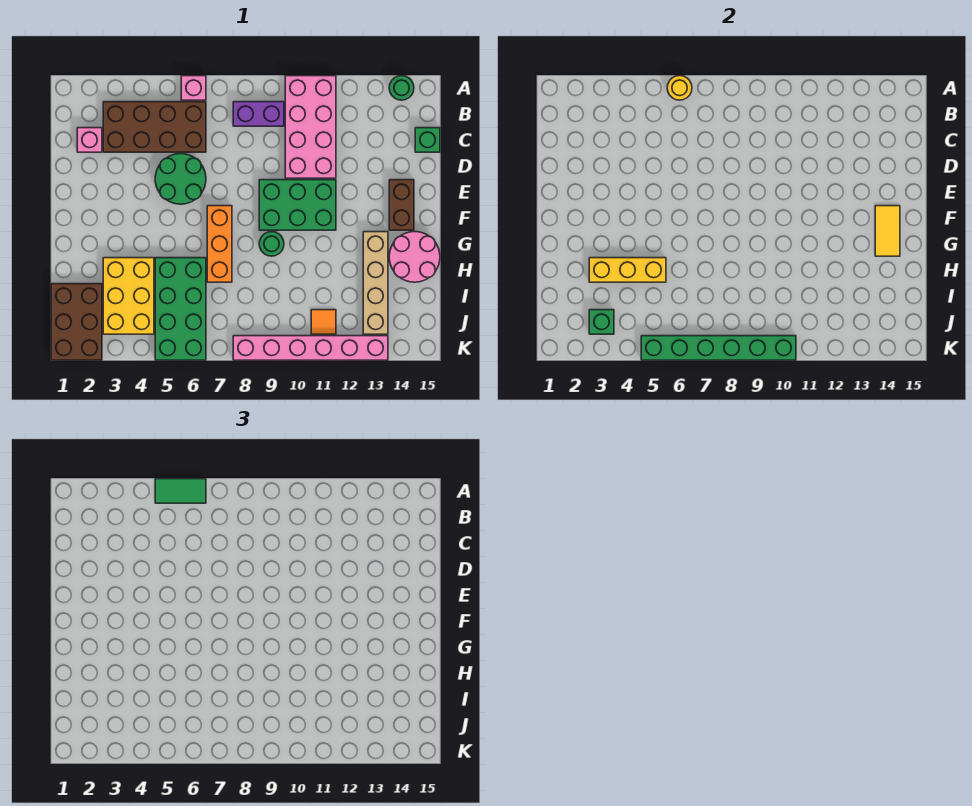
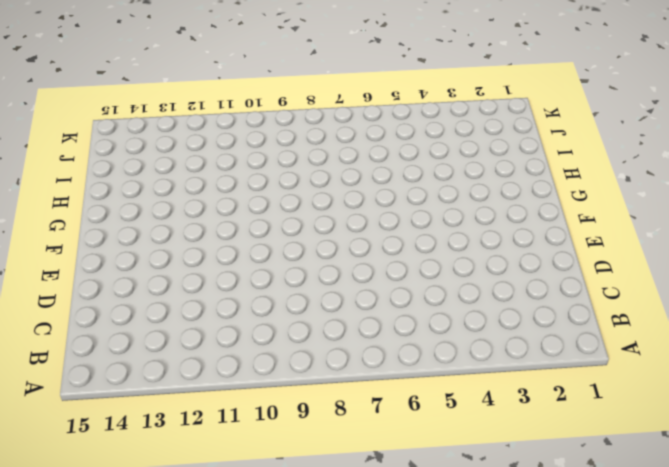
none -> pink brick A6 level 1
none -> pink brick A10:D11 level 1
none -> green round brick A14 level 1

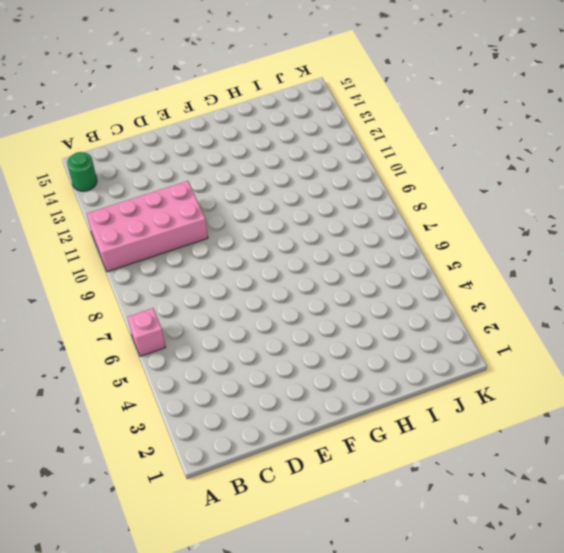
none -> brown brick B3:C6 level 1
none -> purple brick B8:B9 level 1
none -> pink brick C2 level 1

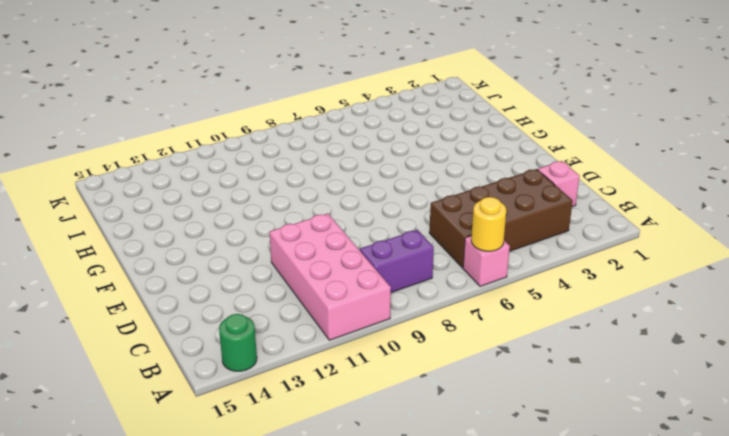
none -> green brick C15 level 1
none -> green round brick D5:E6 level 1
none -> green brick E9:F11 level 1

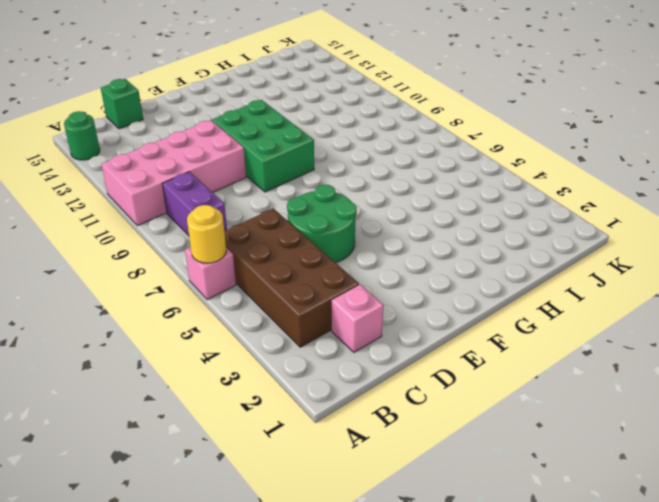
none -> brown brick E14:F14 level 1
none -> orange brick F7:H7 level 1
none -> green round brick G9 level 1

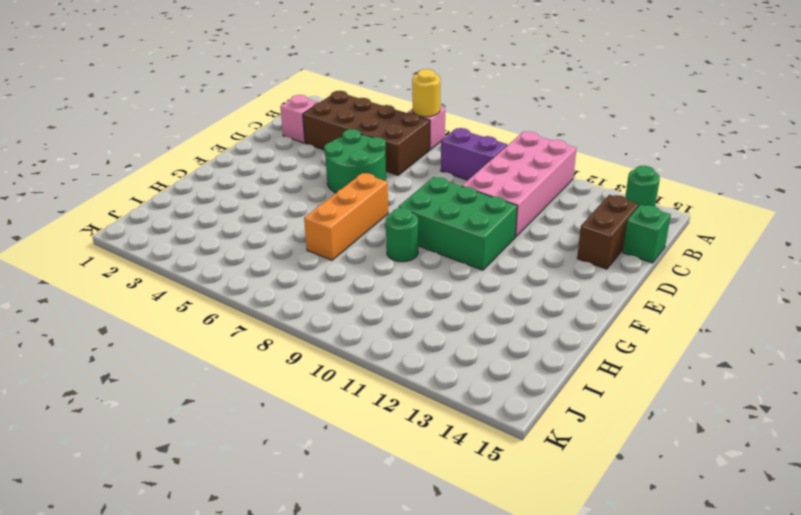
brown brick C14:D14 level 1 -> brown brick E14:F14 level 1
none -> tan brick G13:J13 level 1
none -> pink round brick G14:H15 level 1
none -> yellow brick H3:J4 level 1

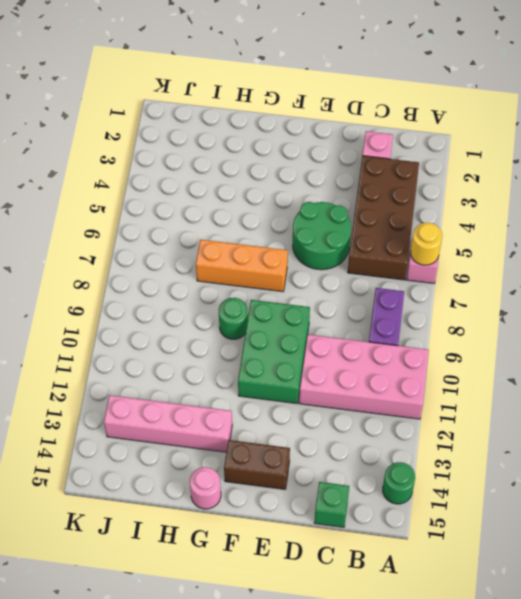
pink brick G13:J13 level 1 -> tan brick G13:J13 level 1
pink round brick G15 level 1 -> pink round brick G14:H15 level 1
none -> yellow brick H3:J4 level 1
none -> green brick H5:K6 level 1
none -> brown brick I1:K2 level 1

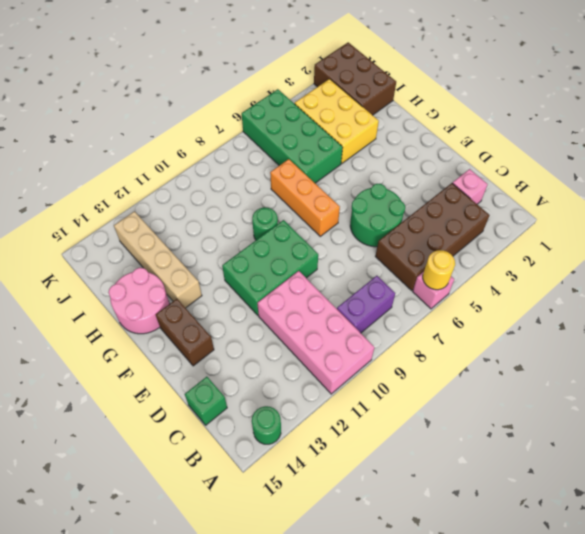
none -> orange tile J11 level 1
none -> pink brick K8:K13 level 1
none -> yellow tile F14:G14 level 2

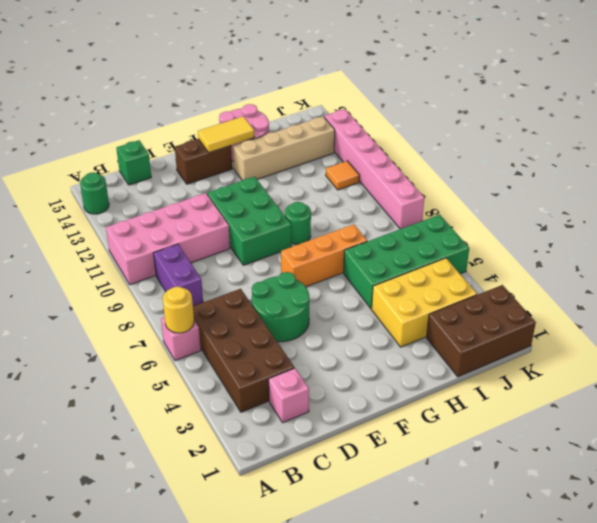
none -> yellow brick H3:H5 level 2
none -> green brick J3 level 2
none -> green brick K5:K10 level 2

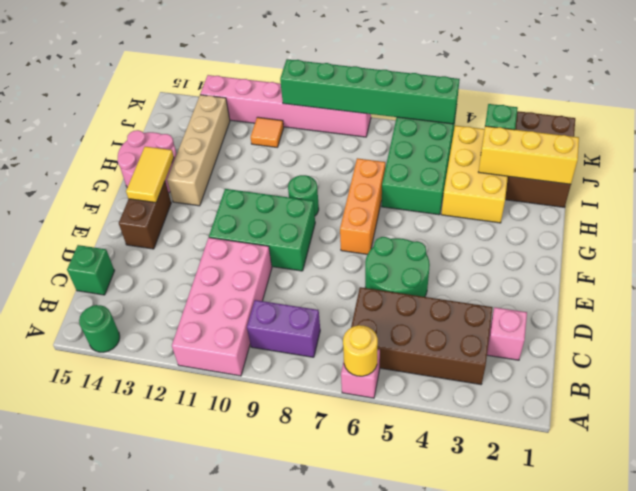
yellow brick I1:I3 level 2 -> yellow brick H3:H5 level 2
none -> green tile A5:A6 level 3

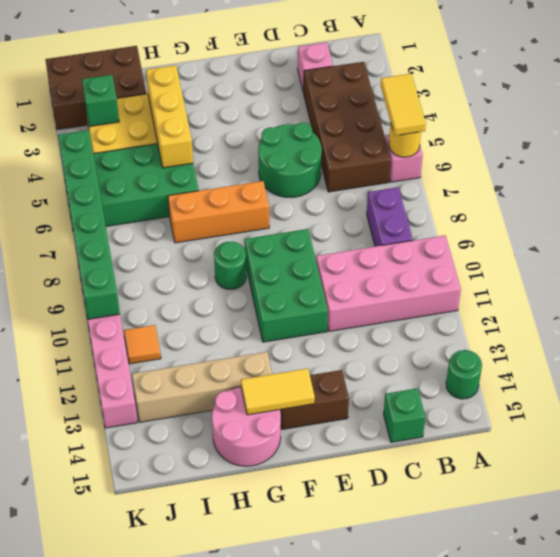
yellow tile A5:A6 level 3 -> green tile A5:A6 level 3

